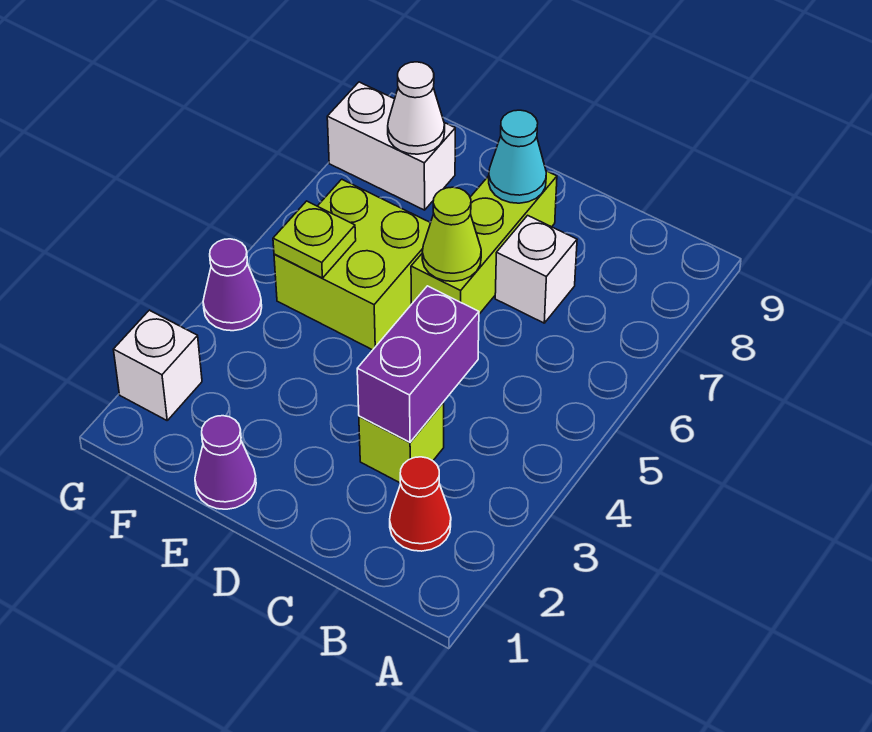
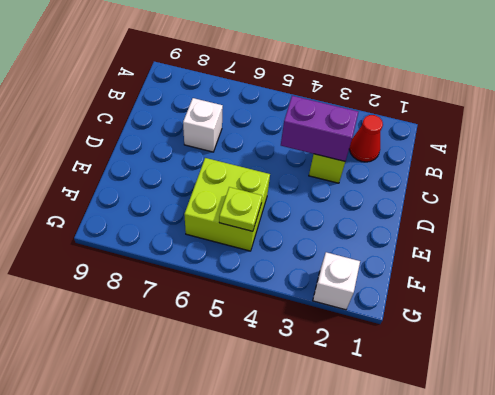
none -> lime brick D6:D8 level 1
none -> purple cone E1 level 1
none -> white brick F8:G8 level 1

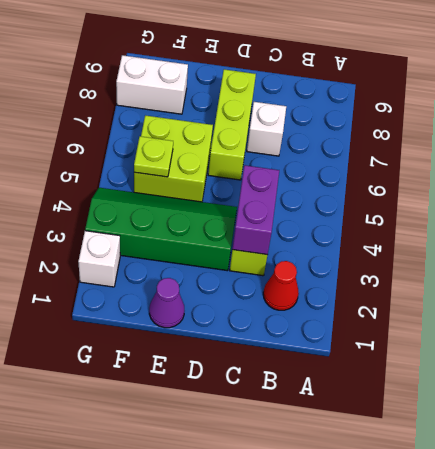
green slope D3:G4 level 1 top 3 -> purple cone G4 level 1
none -> lime cone D6 level 2
none -> cyan cone D8 level 2
none -> white cone F8 level 2

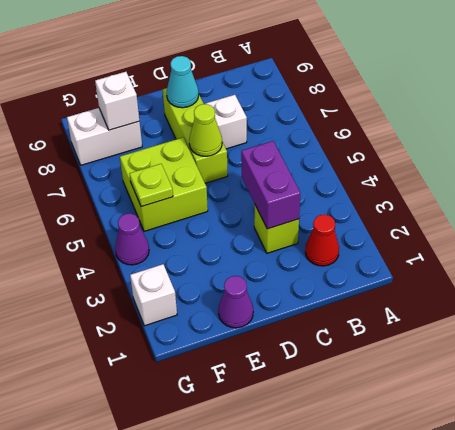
white brick F8 level 2 -> white cone F8 level 2

